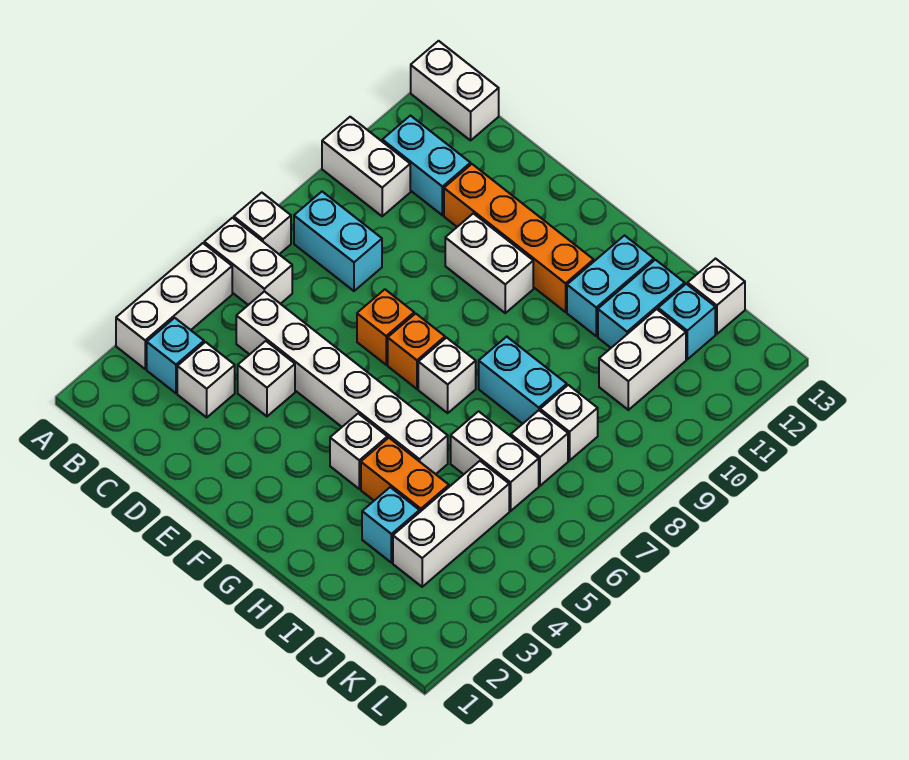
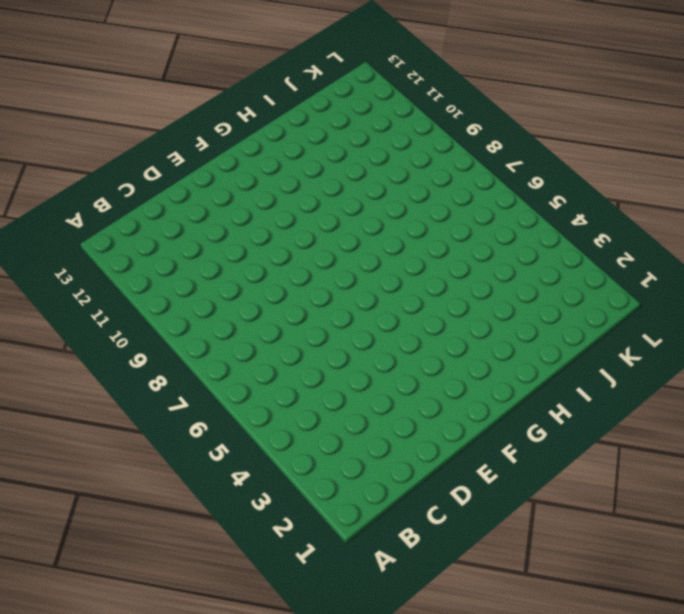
none -> white brick A3:A5 level 1
none -> white brick A6:B6 level 1
none -> white brick A7 level 1

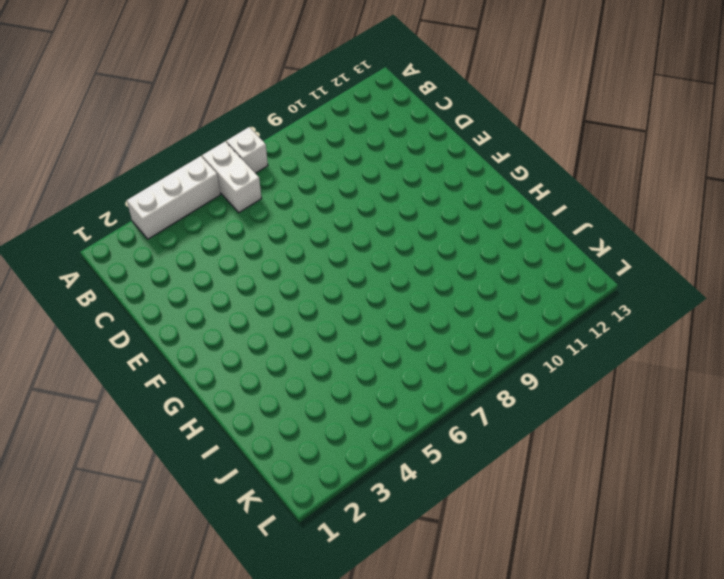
none -> white brick A10:B10 level 1
none -> white brick A13:B13 level 1
none -> cyan brick B3 level 1

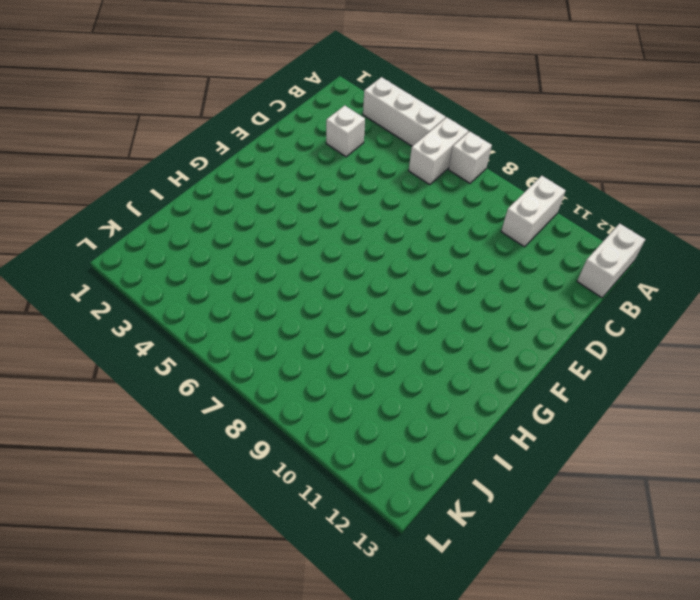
none -> cyan brick B3 level 1
none -> cyan brick B8:C8 level 1
none -> cyan brick B11:C11 level 1

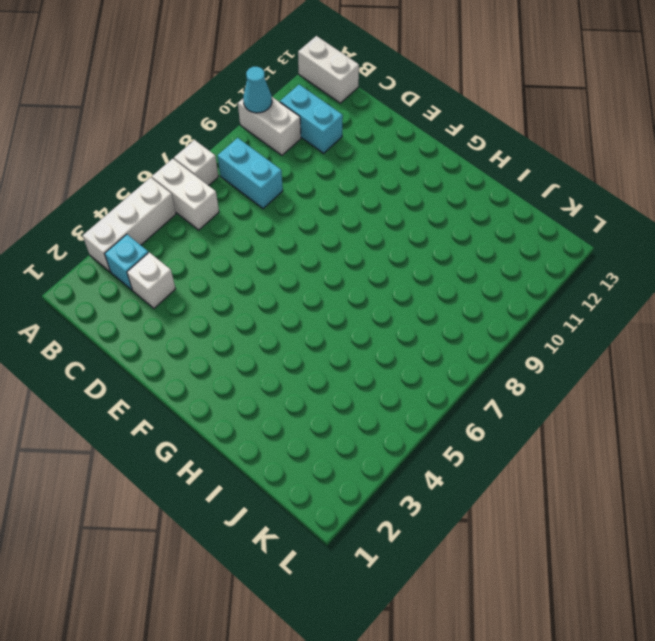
cyan cone A10 level 2 -> none
none -> white brick C5:H5 level 1
none -> white brick D4 level 1
none -> orange brick D11:G11 level 1

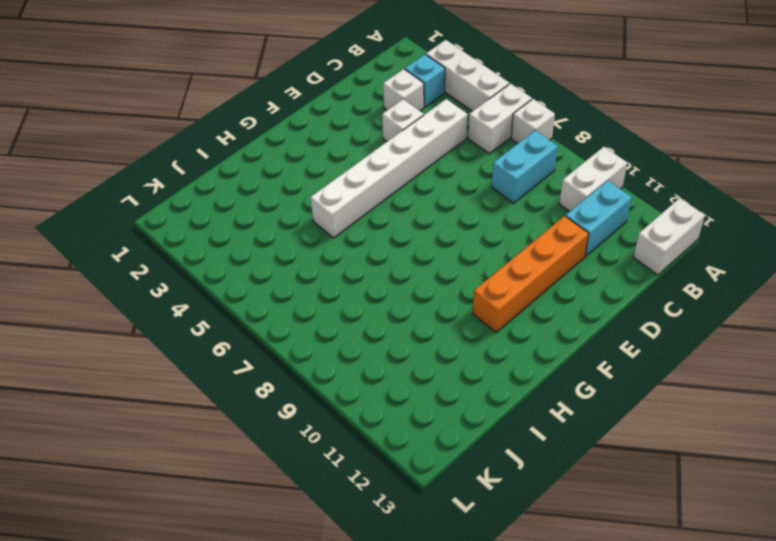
none -> orange brick E7 level 1
none -> white brick E10:F10 level 1
none -> orange brick F7 level 1

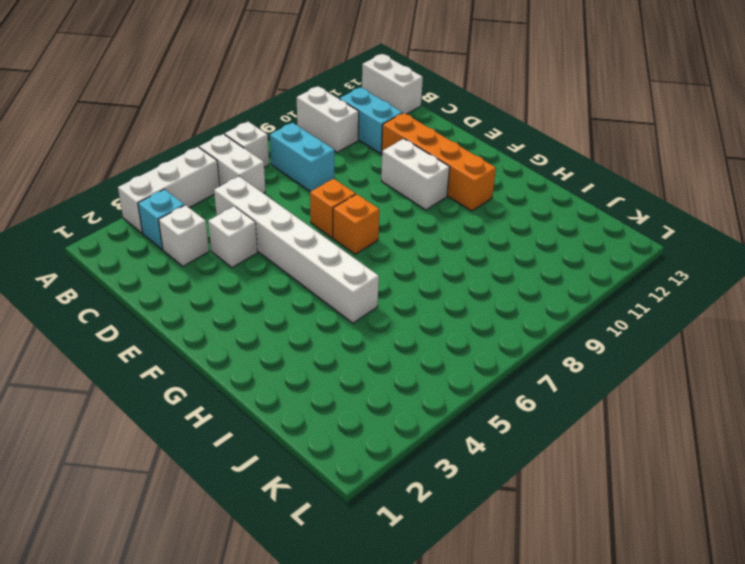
none -> white brick G4 level 1
none -> white brick G7 level 1
none -> orange brick H4:I4 level 1

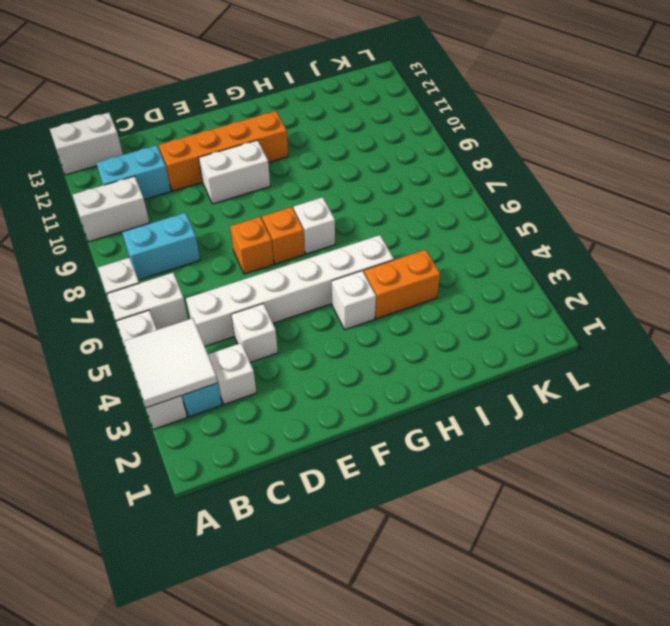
white tile A3:B4 level 2 -> none
none -> cyan brick H8:I8 level 1
none -> cyan brick H11:H12 level 1
none -> cyan brick I3 level 1

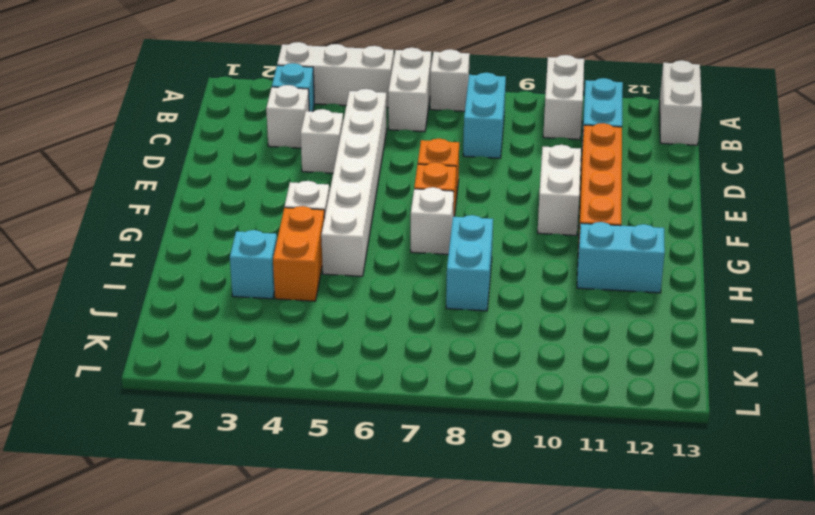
none -> white brick I6:J6 level 1
none -> cyan brick I11:I12 level 1
none -> white brick J3:J5 level 1

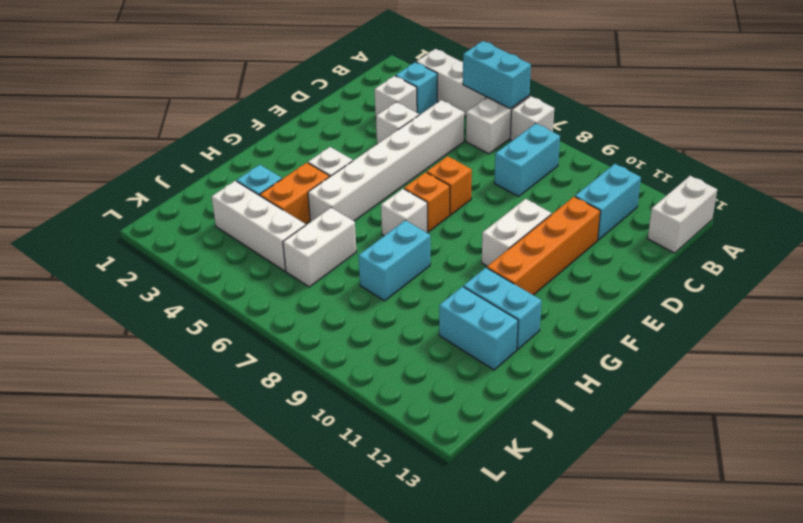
cyan brick A5:A6 level 2 -> none
none -> white brick A10:B10 level 1
none -> white brick J7 level 1
none -> white brick J8 level 1

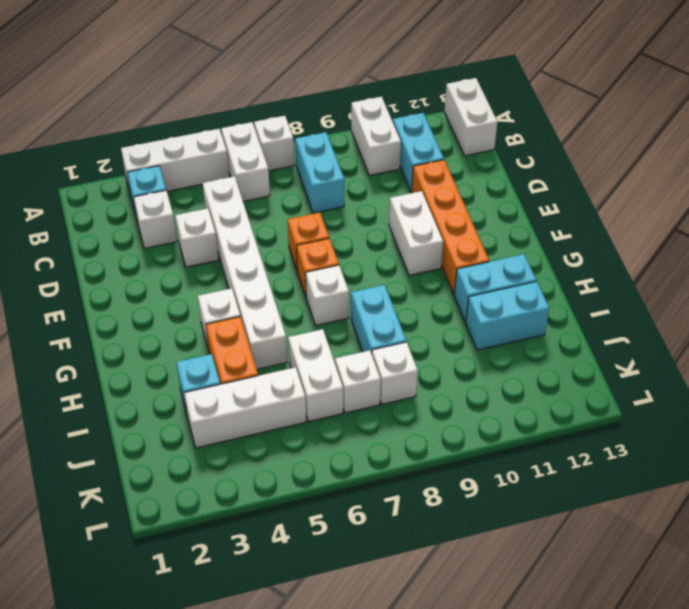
none -> white brick J10:J11 level 1
none -> cyan brick J12 level 1
none -> white brick J13 level 1

